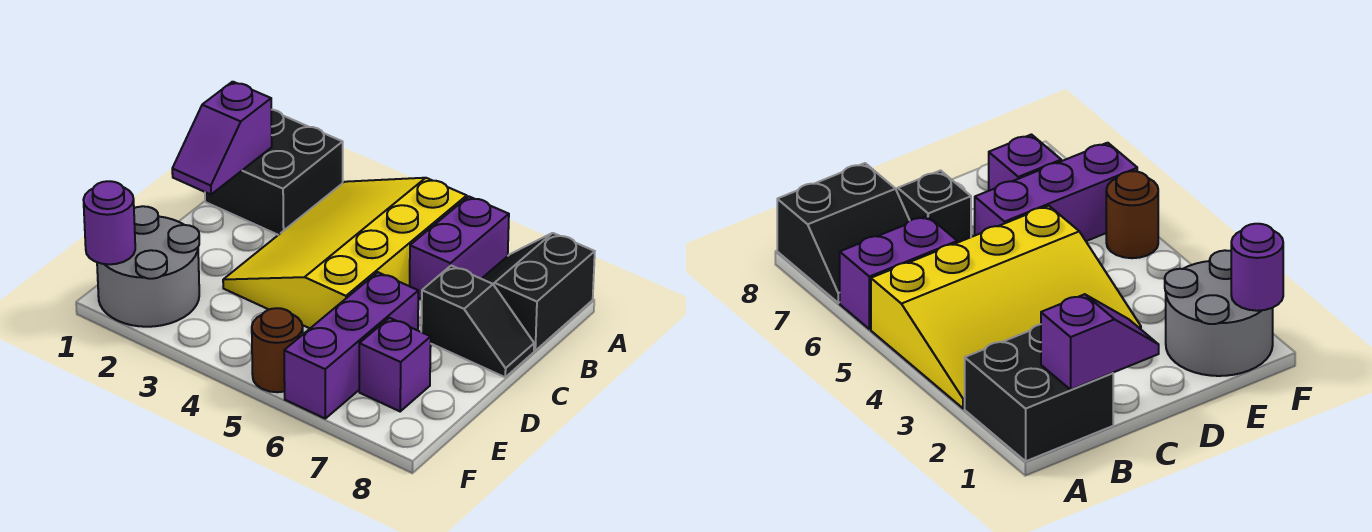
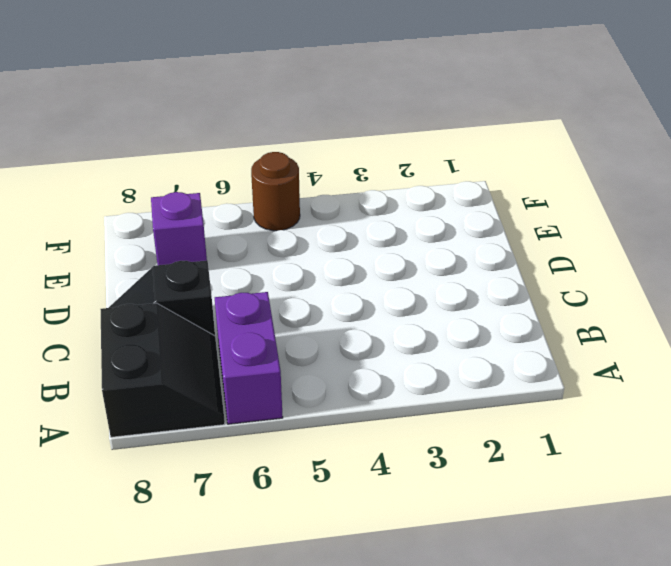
none -> black brick A1:B2 level 1
none -> yellow slope A3:D5 level 1 top 5

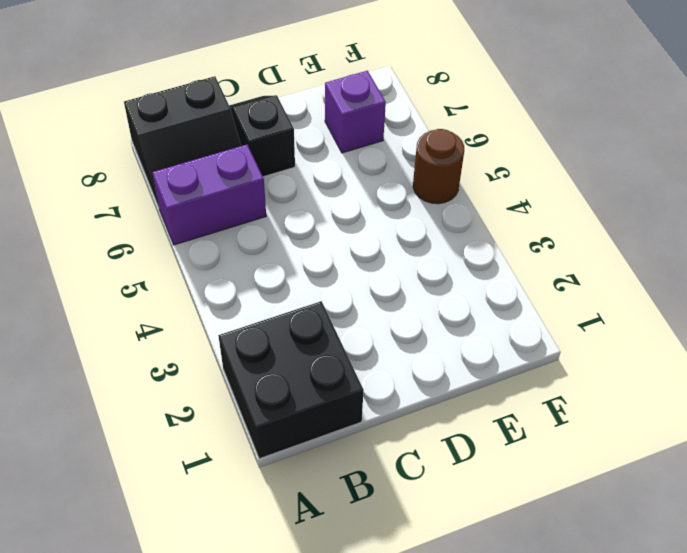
none -> yellow slope A3:D5 level 1 top 5
none -> purple brick D6:F6 level 1

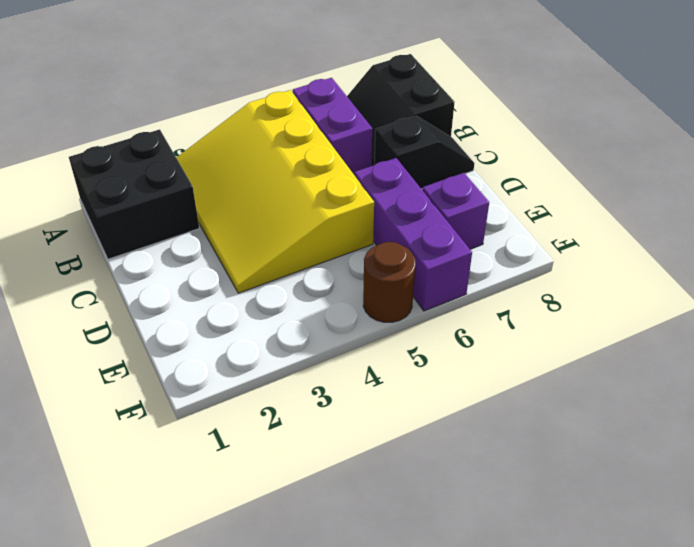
none -> grey round brick E1:F2 level 1
none -> purple slope B1:C1 level 2 top B

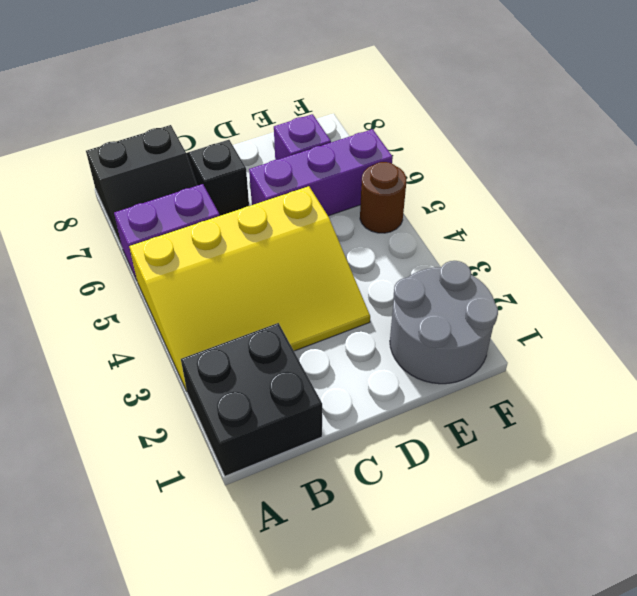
none -> purple slope B1:C1 level 2 top B
none -> purple round brick F1 level 2

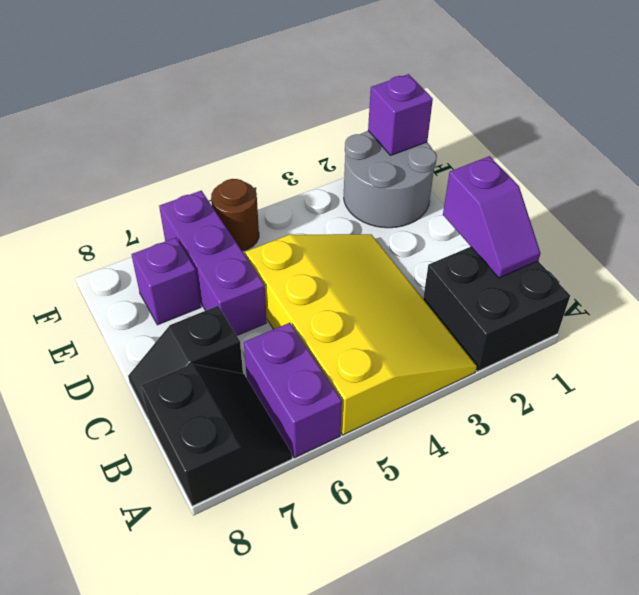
purple slope B1:C1 level 2 top C -> purple slope B1:C1 level 2 top B
purple brick F1 level 2 -> purple round brick F1 level 2

